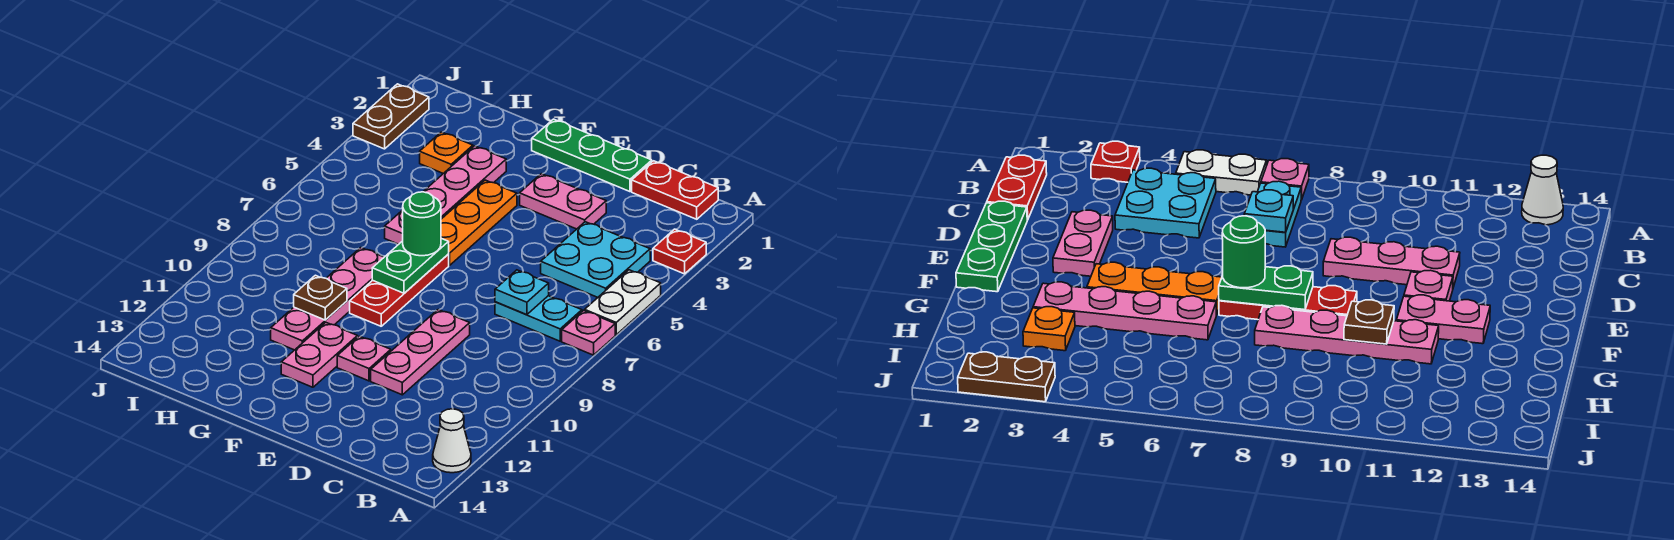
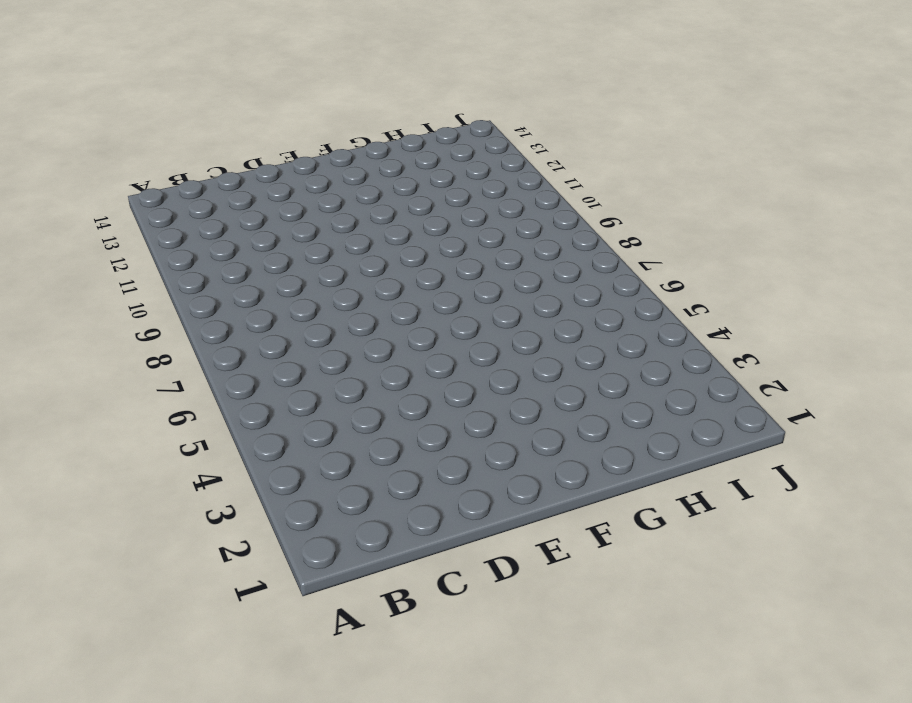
none -> red plate A3 level 1
none -> white plate A5:A6 level 1
none -> pink plate A7 level 1

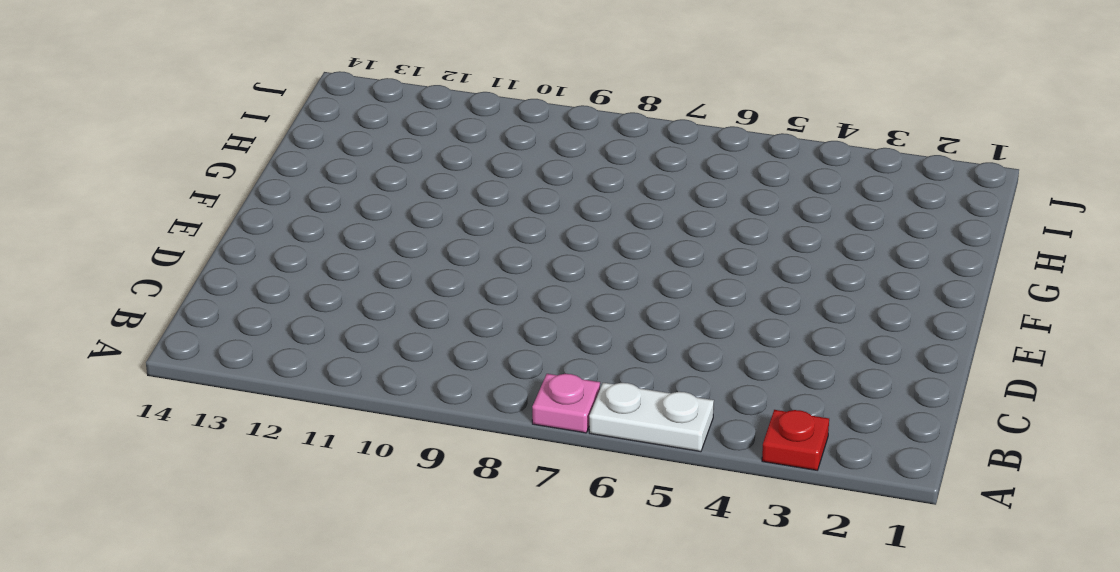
none -> white cone A13 level 1
none -> red plate B1:C1 level 1
none -> cyan plate B4:C5 level 1

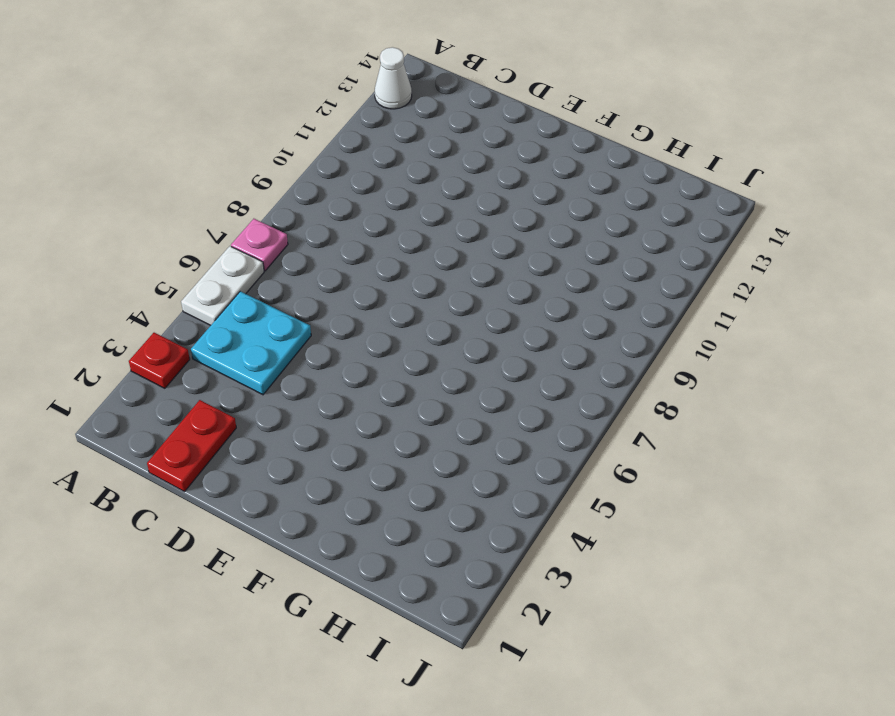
red plate C1:C2 level 1 -> red plate B1:C1 level 1
none -> cyan plate B7:C7 level 1
none -> green plate D1:F1 level 1
none -> pink plate D3:E3 level 1

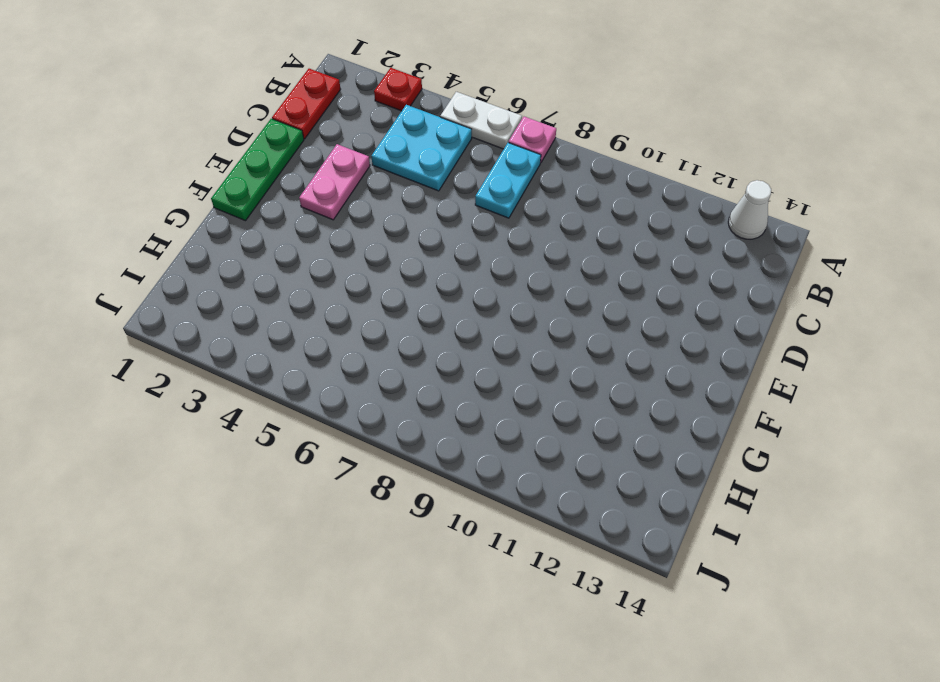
none -> pink plate D9:D11 level 1
none -> pink plate E11 level 1
none -> orange plate F4:F6 level 1

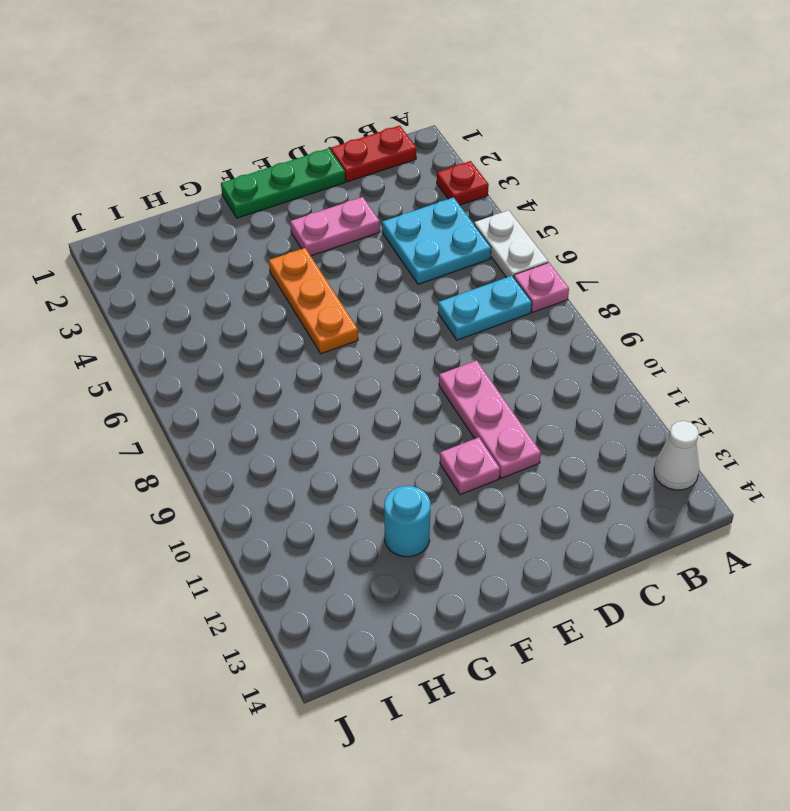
cyan round brick G12 level 1 -> none
none -> red plate F7:F9 level 1
none -> pink plate F11:F12 level 1
none -> pink plate G3:G6 level 1

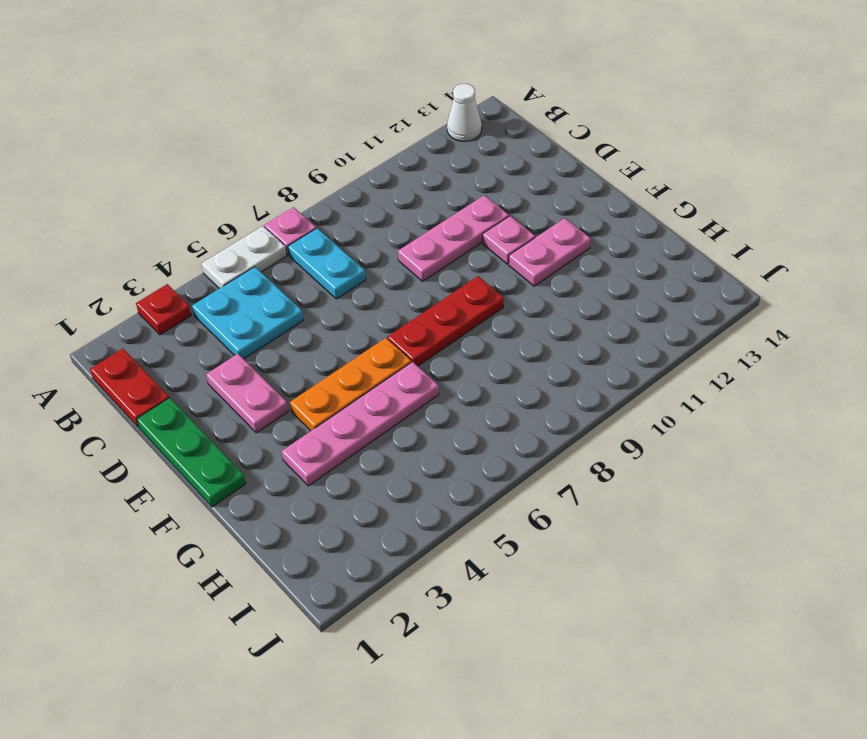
none -> pink plate G8:G11 level 1
none -> orange plate H3 level 1
none -> brown plate J2:J3 level 1

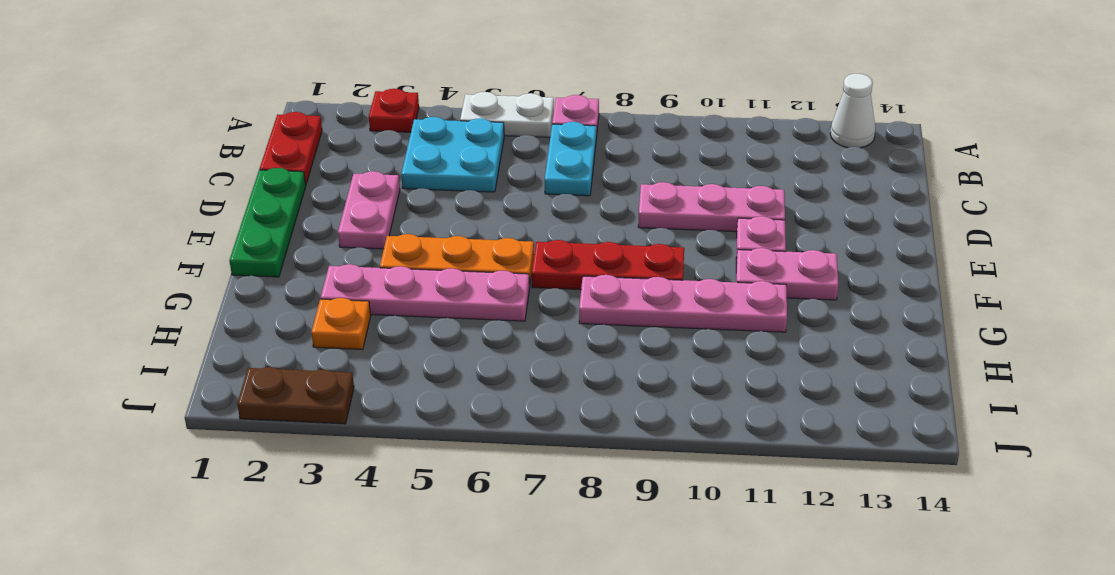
none -> cyan plate C7 level 2
none -> green plate F7:F8 level 2
none -> brown plate G10 level 2

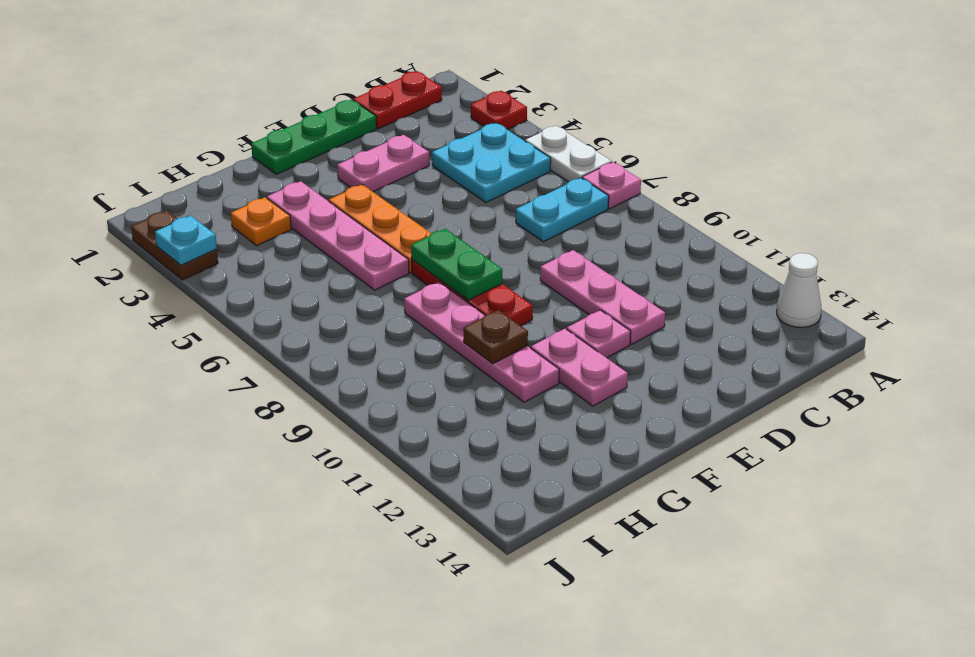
cyan plate J3 level 2 -> cyan plate C7 level 2
none -> green round brick F7 level 3

